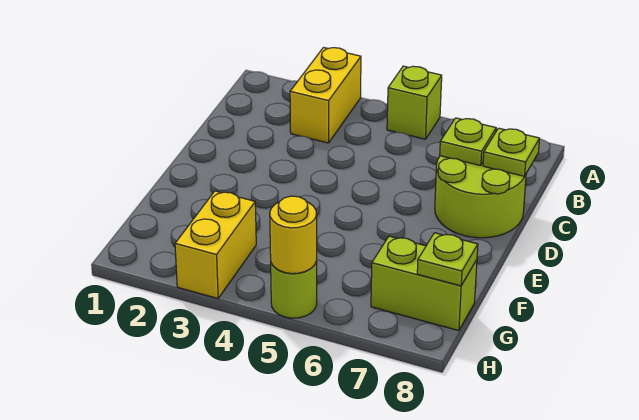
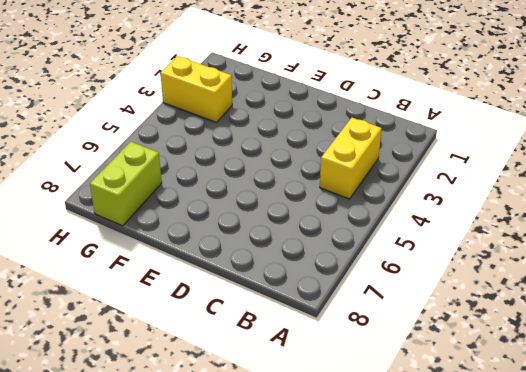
yellow brick B3:B4 level 1 -> yellow brick A3:B3 level 1
none -> lime brick A5 level 1
none -> lime round brick C7:D8 level 1

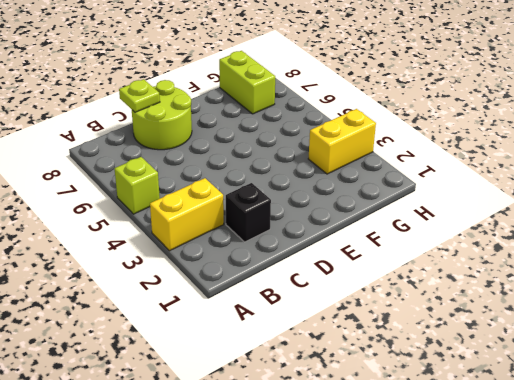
black brick C2 level 1 -> none
none -> lime round brick H5 level 1
none -> lime plate C7 level 2

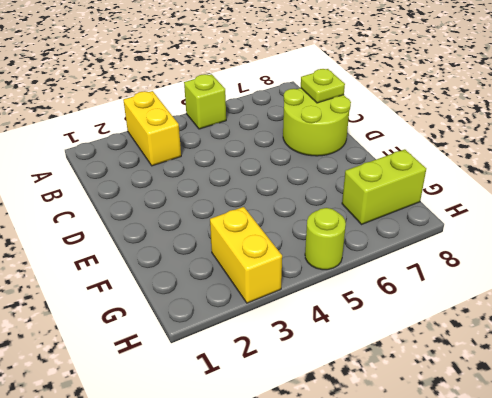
none -> lime plate C7 level 2
none -> lime plate G8 level 2

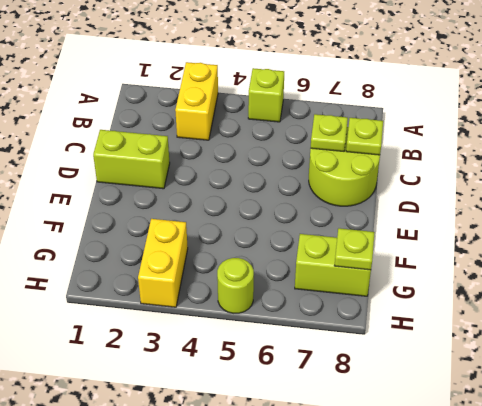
lime brick D1:D2 level 1 -> none
none -> yellow round brick H5 level 2

